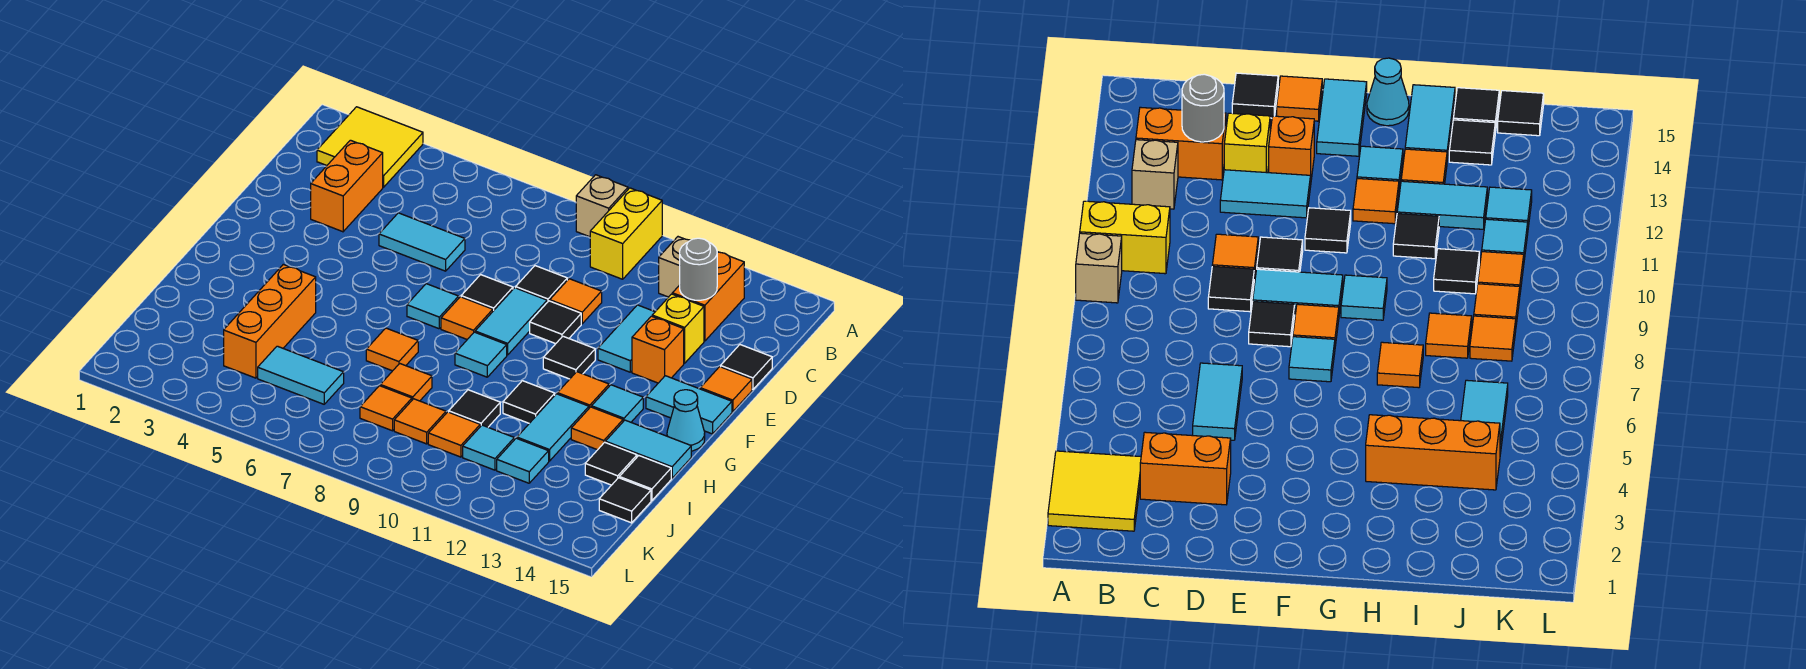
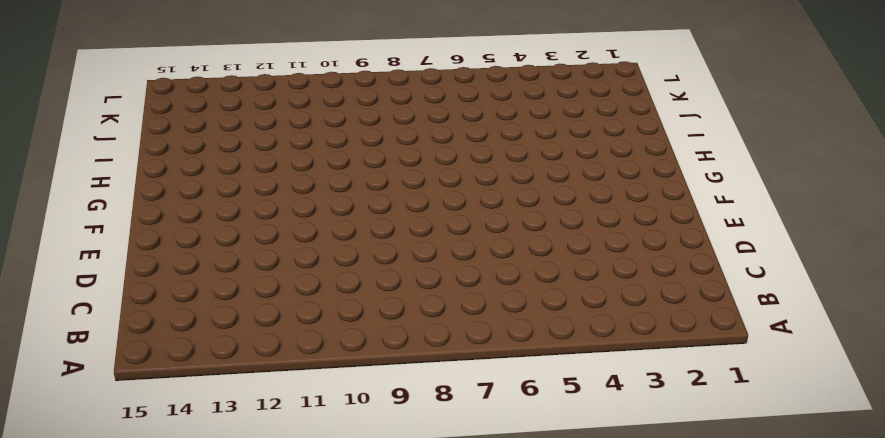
none -> yellow tile A2:B3 level 1
none -> tan brick A9 level 1
none -> yellow brick A10:B10 level 1
none -> tan brick B12 level 1

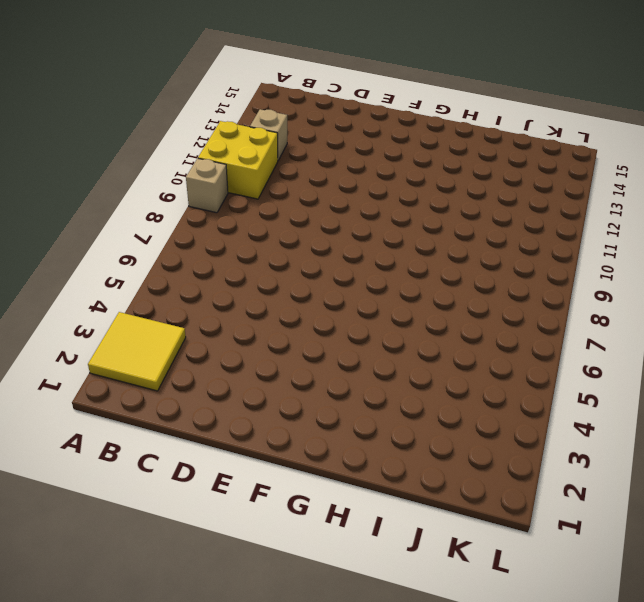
yellow brick A10:B11 level 1 -> yellow brick A10:B10 level 1
none -> orange brick B13:C13 level 1
none -> orange brick C3:D3 level 1
none -> cyan tile D5:D6 level 1
none -> black tile D9 level 1

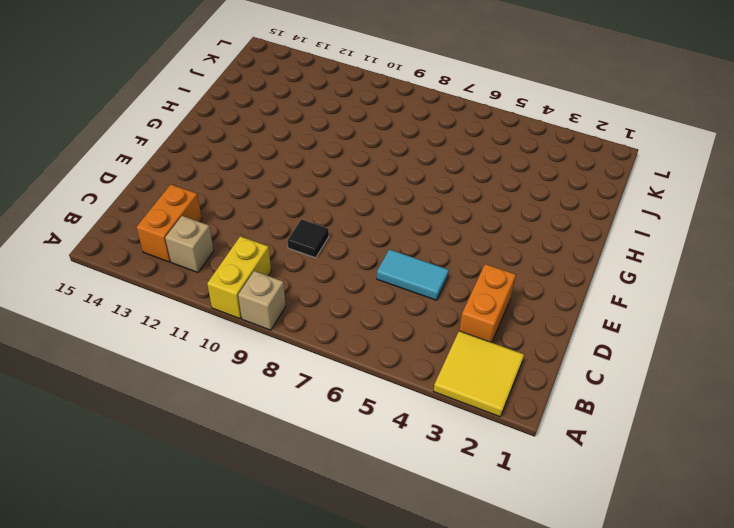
none -> orange tile D10 level 1
none -> cyan tile D12:E12 level 1
none -> yellow brick D13 level 1
none -> black tile D15 level 1

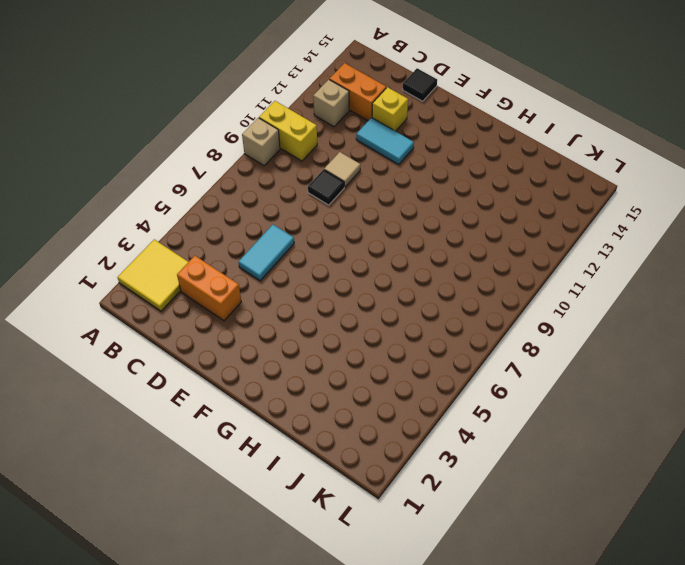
tan tile D10 level 1 -> orange tile D10 level 1
none -> black tile E8 level 1
none -> cyan tile E9:F9 level 1
none -> black tile E10 level 1
none -> orange brick E13 level 1

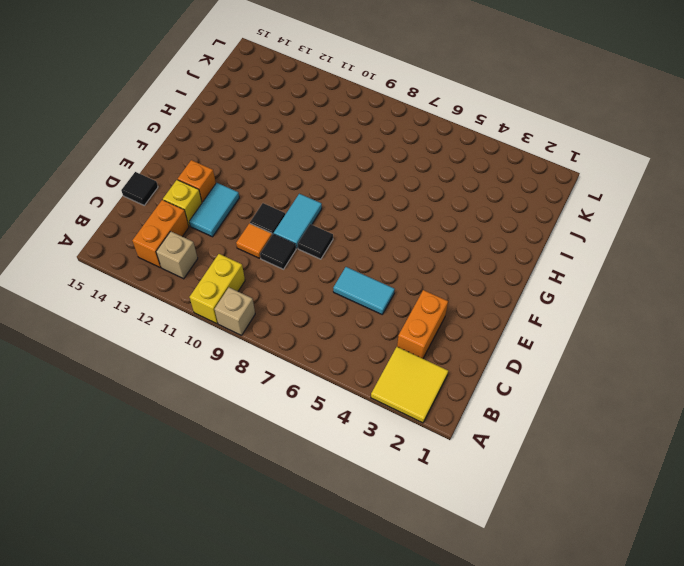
none -> orange tile E15 level 1
none -> cyan tile F7 level 1
none -> orange tile F8 level 1
none -> black tile F11 level 1

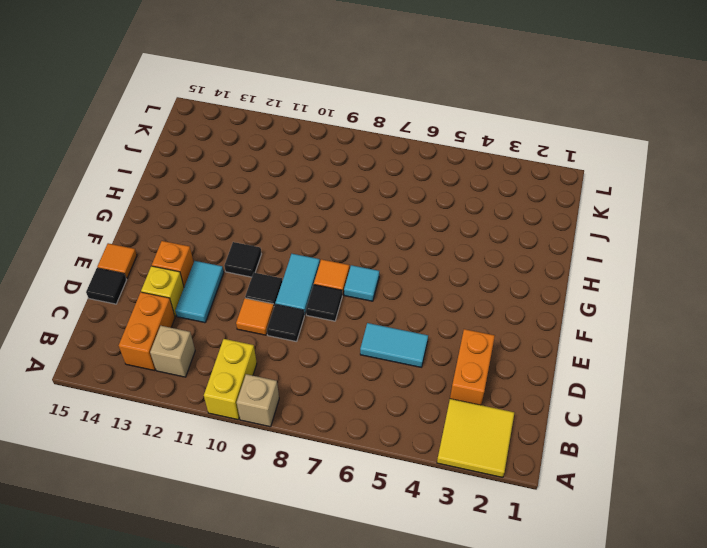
none -> cyan tile F14:F15 level 1
none -> cyan tile G9 level 1
none -> orange tile G12 level 1
none -> cyan tile G13 level 1

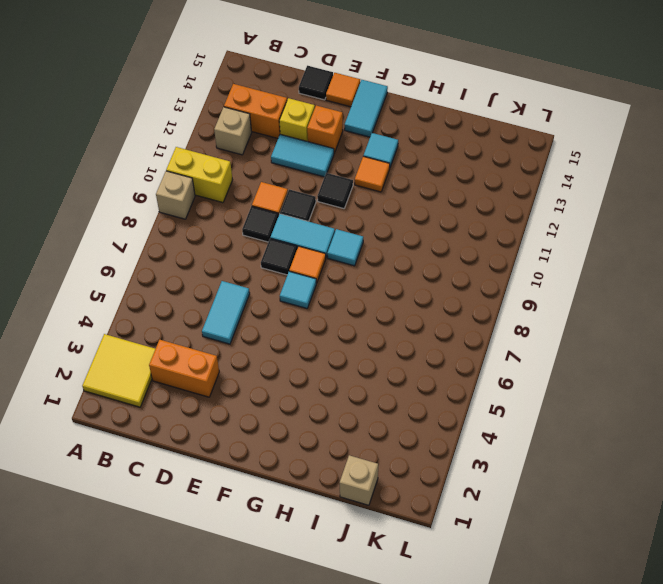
tan brick J1 level 1 -> none
none -> cyan cone G15 level 1
none -> orange brick H4:J4 level 1
none -> orange tile H7 level 1
none -> black tile H11 level 1

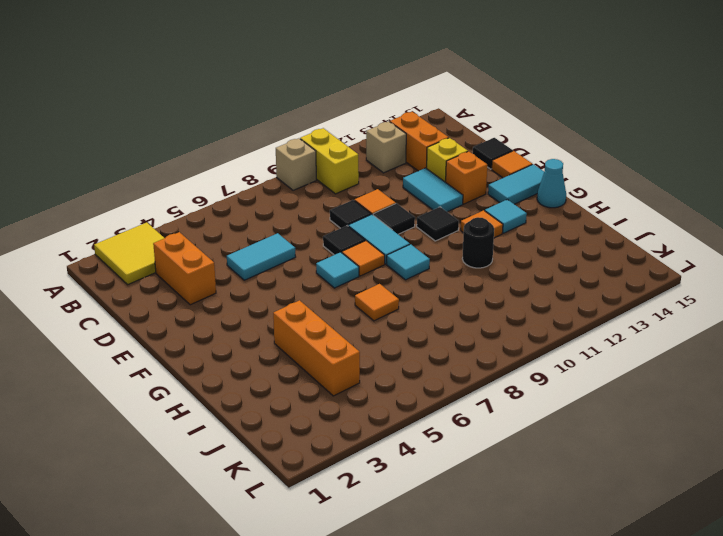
black round brick H11 level 1 -> black tile H11 level 1
none -> cyan tile H12:I12 level 1
none -> orange tile H13 level 1
none -> cyan tile H14:H15 level 1
none -> orange tile I8 level 1

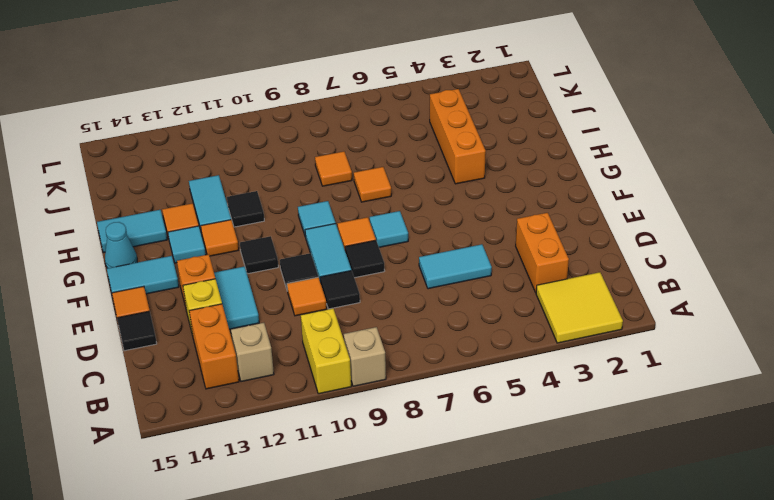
none -> black tile I10 level 1
none -> black tile I14 level 1
none -> black tile I15 level 1
none -> cyan tile J5:J6 level 1

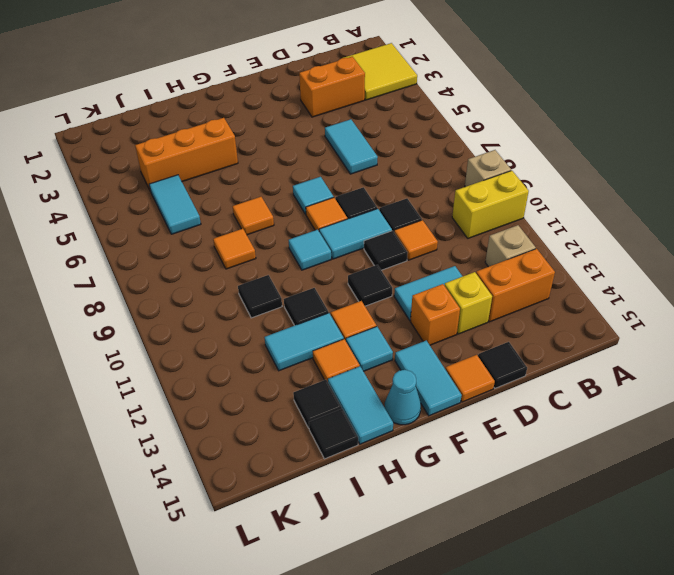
none -> orange tile J8 level 1
none -> orange tile J9 level 1
none -> orange tile J10 level 1
none -> cyan tile J11 level 1

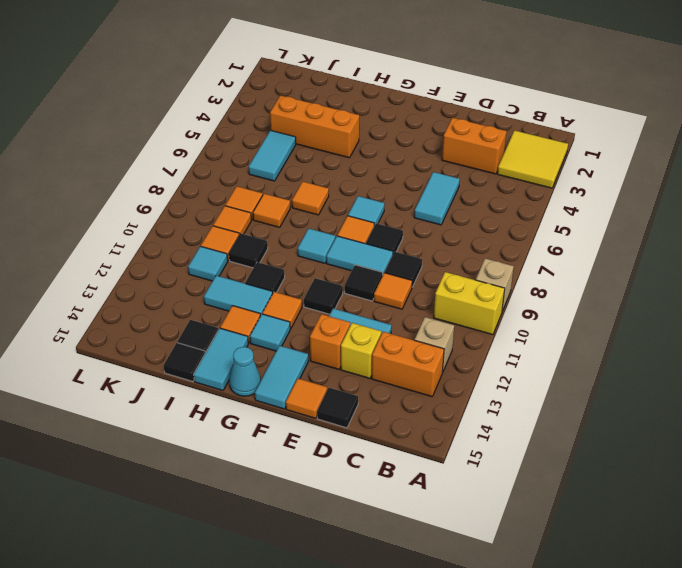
none -> cyan tile J12 level 1
none -> black tile J15 level 1
none -> grey round brick C13 level 2

